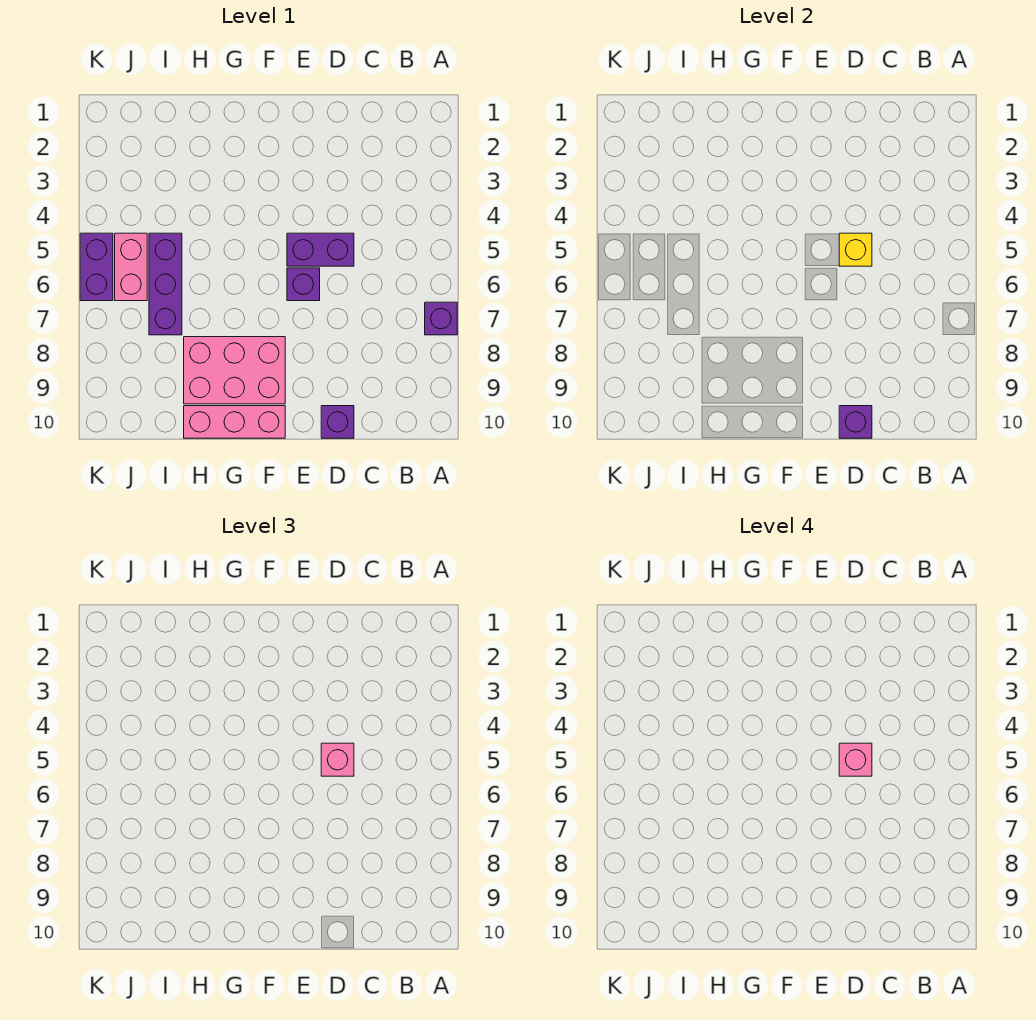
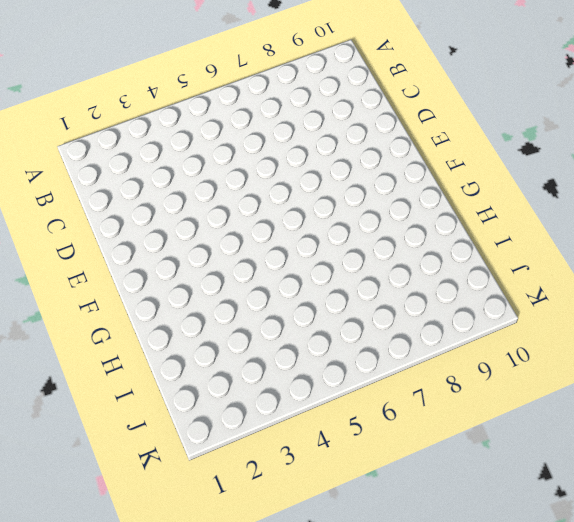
none -> purple brick A7 level 1
none -> purple brick D5:E5 level 1
none -> purple brick D10 level 1

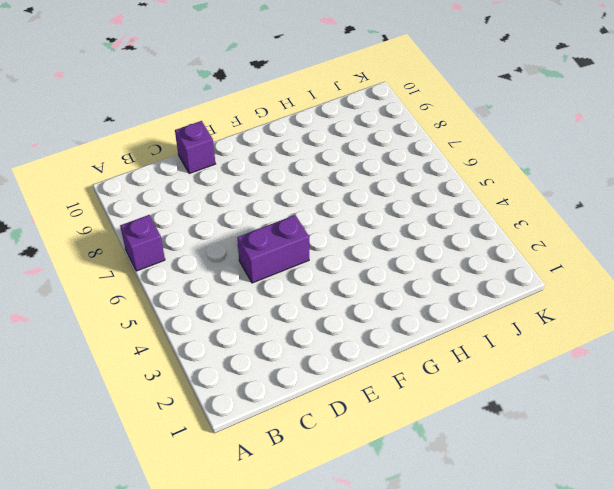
none -> purple brick E6 level 1
none -> pink brick F8:H9 level 1
none -> pink brick F10:H10 level 1

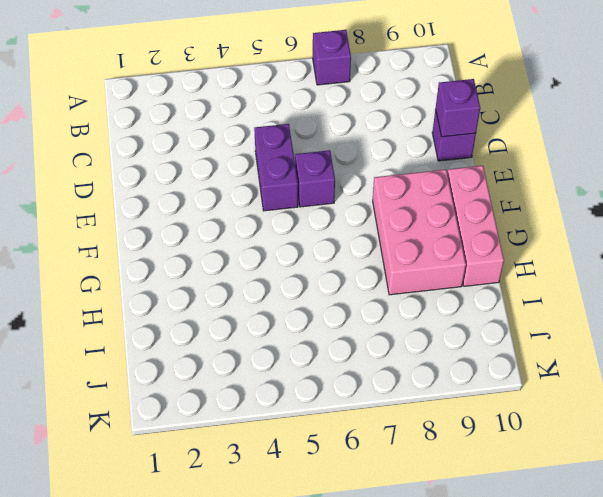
none -> purple brick I5:I7 level 1
none -> pink brick J5:J6 level 1
none -> purple brick K5:K6 level 1

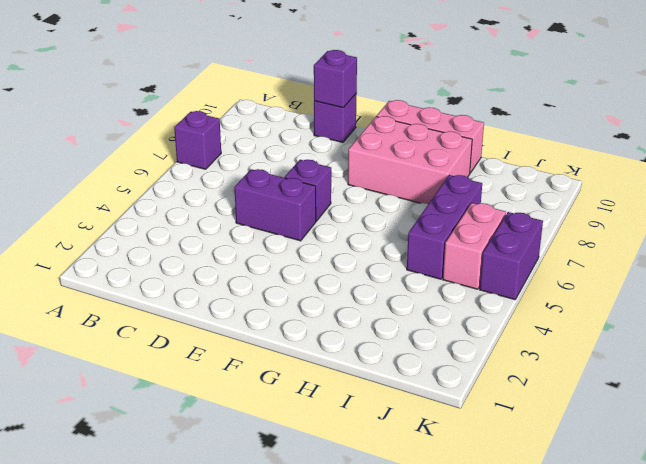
none -> yellow brick D5 level 2
none -> pink brick D5 level 3
none -> pink brick D5 level 4

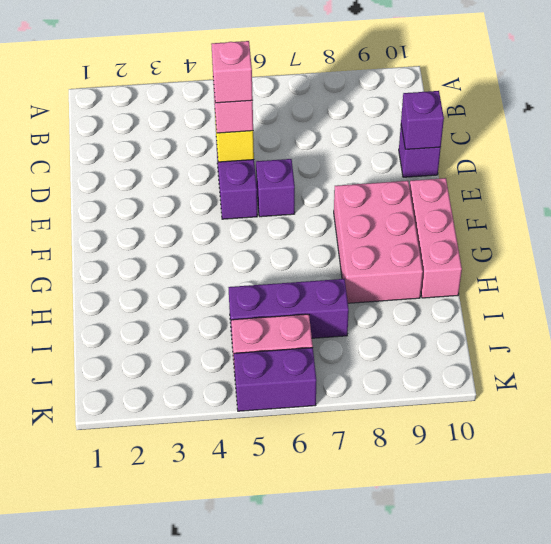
none -> purple brick A7 level 1

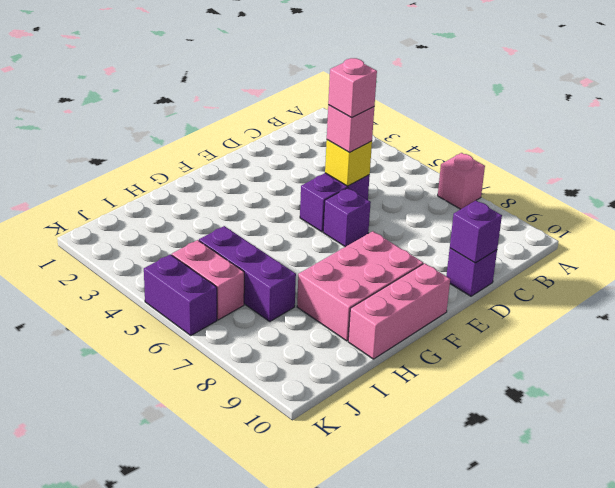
pink brick A7 level 1 -> purple brick A7 level 1

